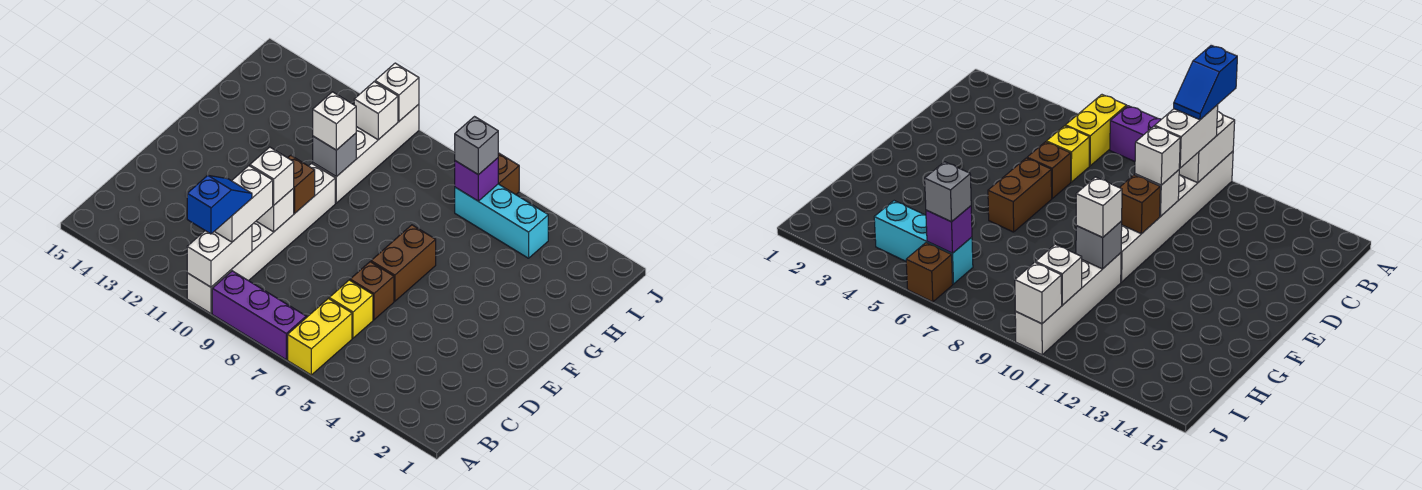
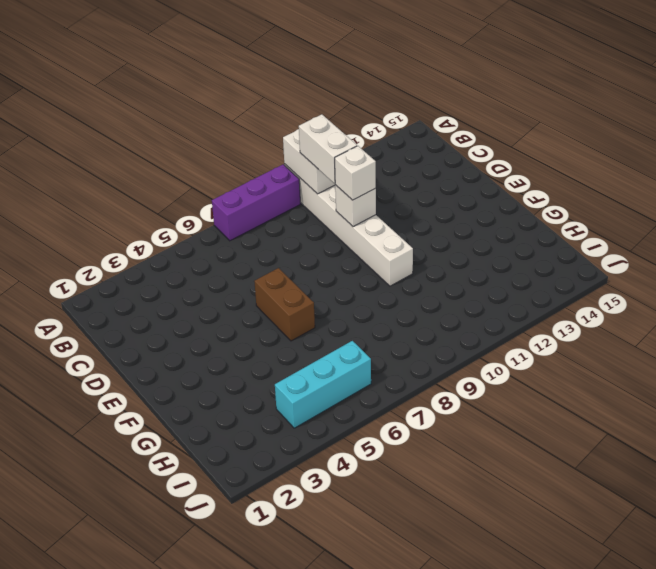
none -> yellow brick A6:B6 level 1
none -> yellow brick C6 level 1
none -> brown brick D6 level 1

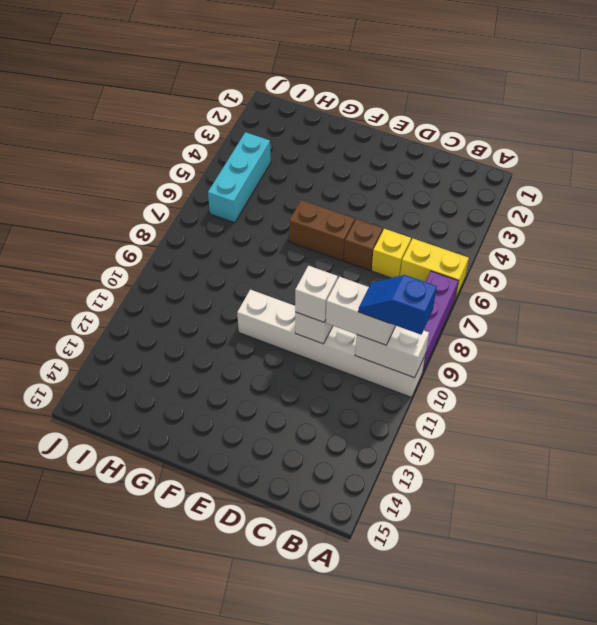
none -> white brick G10:J10 level 1
none -> brown brick J6 level 1
none -> brown brick E10 level 2

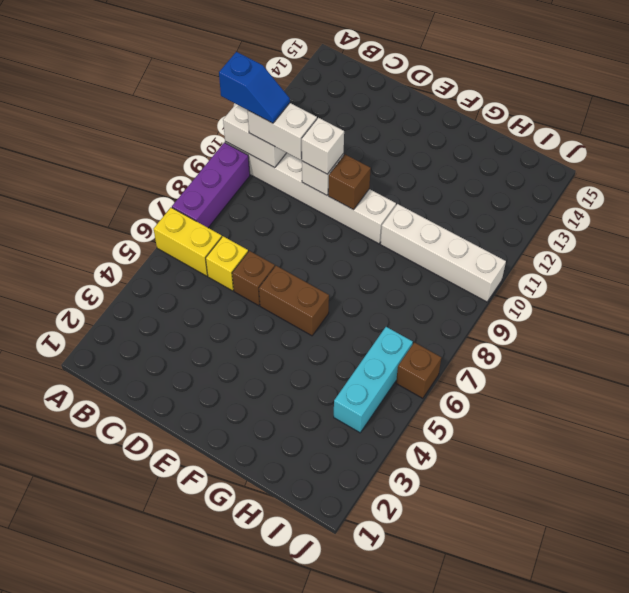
none -> grey brick G10 level 2
none -> purple brick I6 level 2
none -> white brick I10 level 2

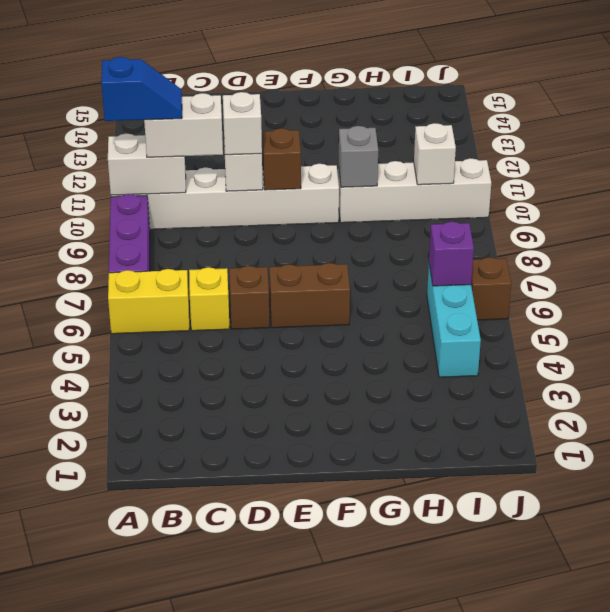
none -> white brick J10 level 2
none -> white brick G10 level 3
none -> grey brick I6 level 3

